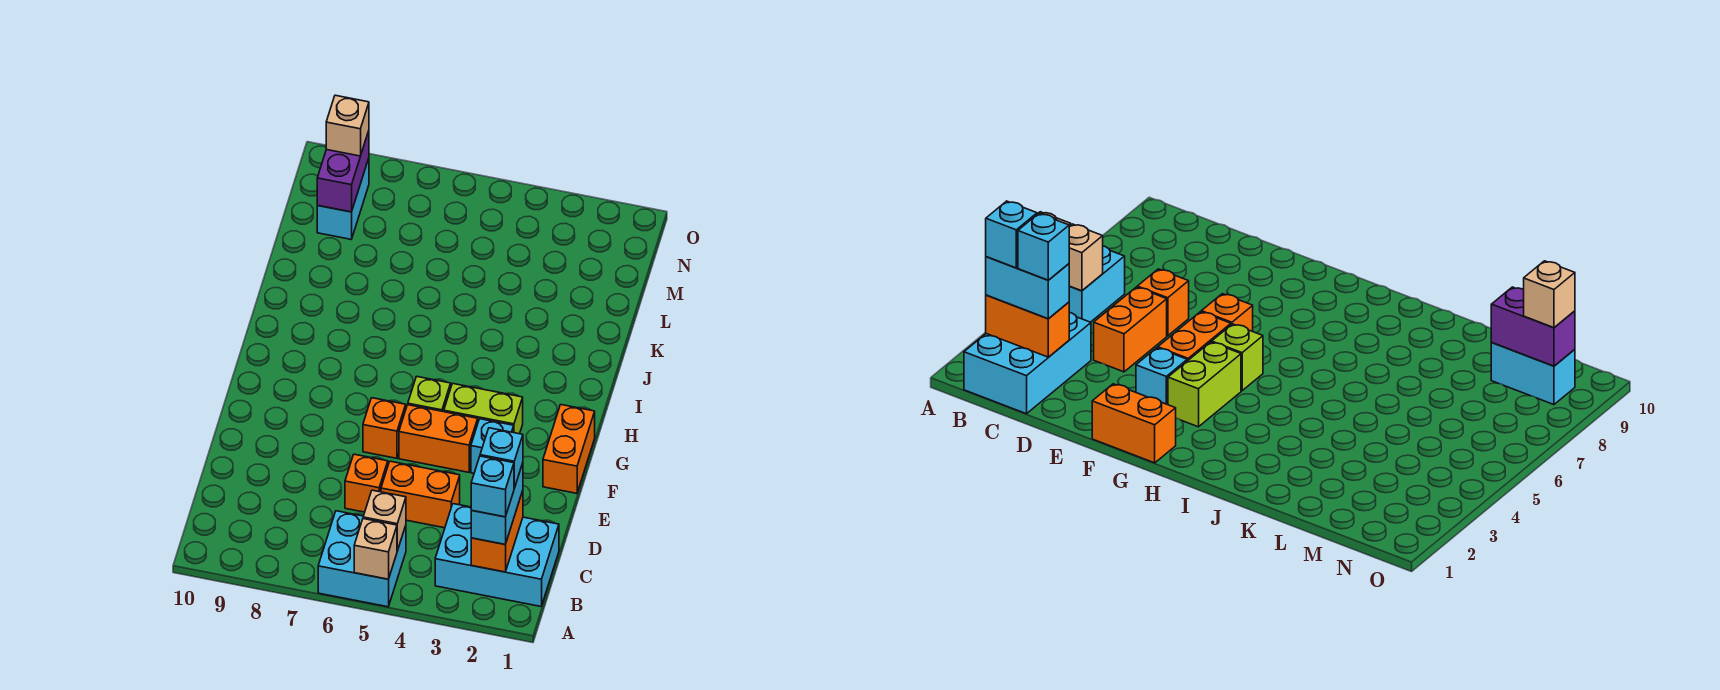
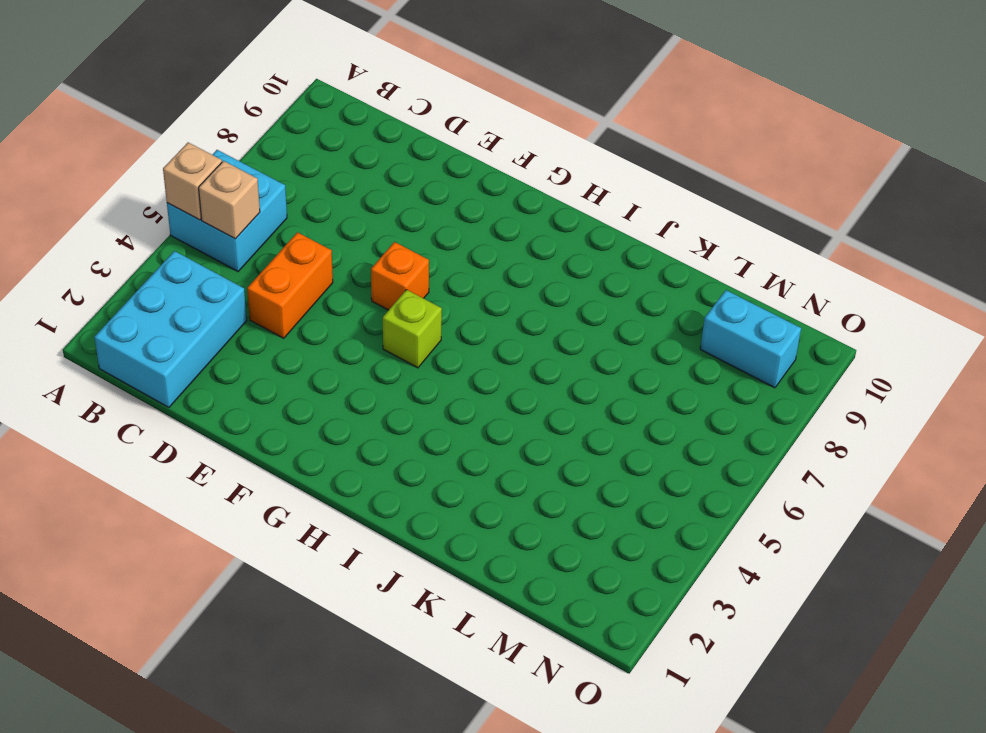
none -> orange brick D6 level 1
none -> orange brick F1:G1 level 1
none -> cyan brick F3 level 1

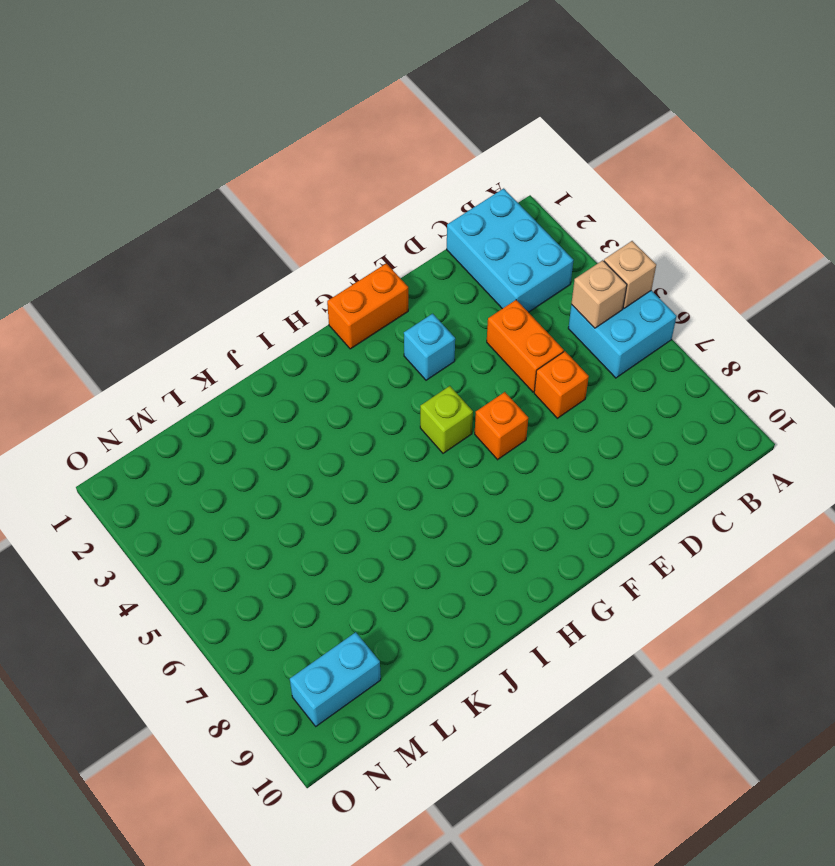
none -> orange brick F4:F5 level 1
none -> lime brick G3:G4 level 1
none -> orange brick B2:C2 level 2

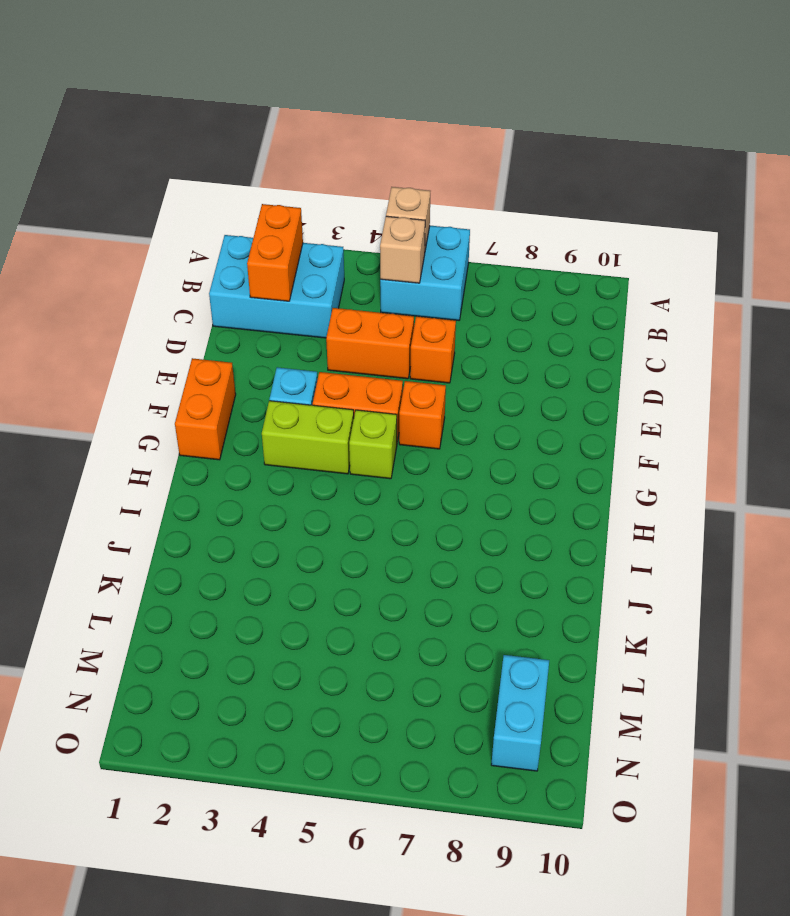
none -> purple brick M9:N9 level 2
none -> cyan brick B2:C2 level 3
none -> tan brick N9 level 3

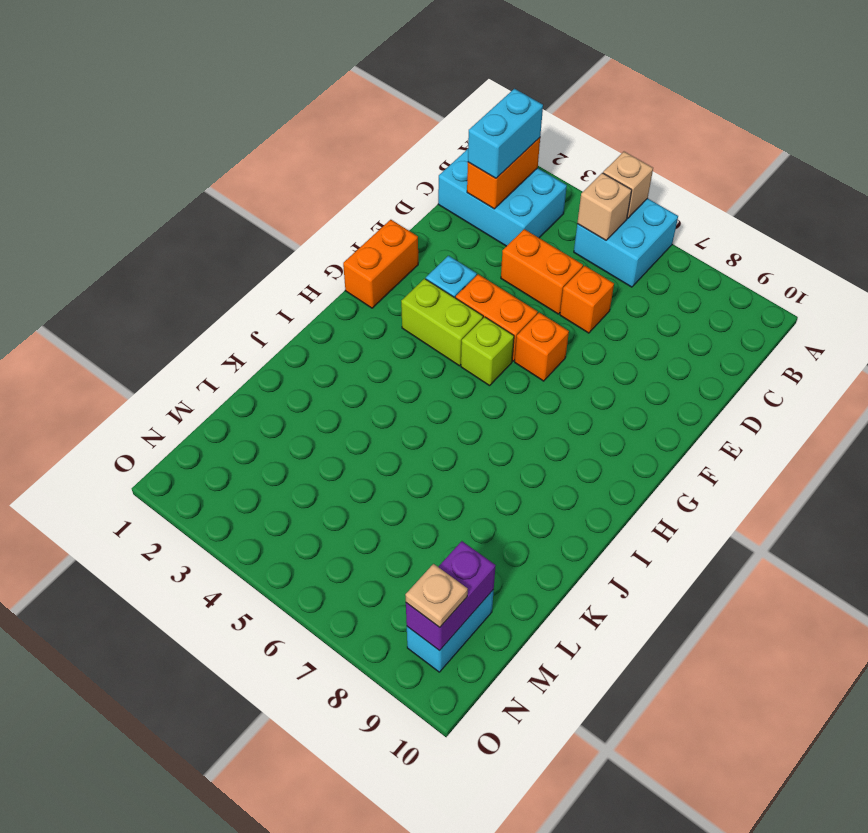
tan plate N9 level 3 -> tan brick N9 level 3
none -> cyan brick B2 level 4
none -> cyan brick C2 level 4

